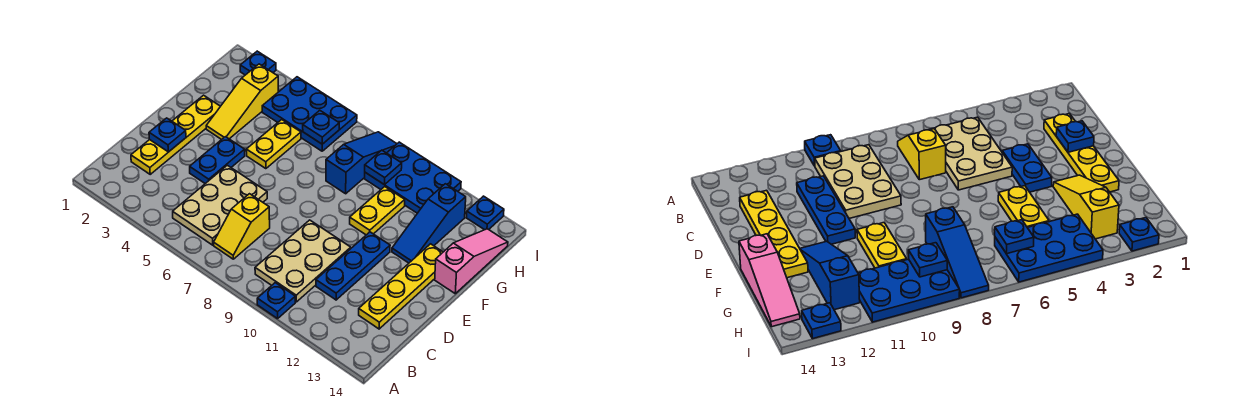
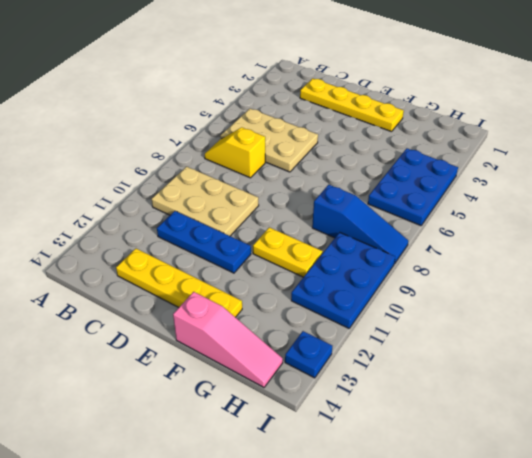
none -> blue plate A10 level 1
none -> blue plate D4:E4 level 1
none -> yellow slope F3:H3 level 1 top H

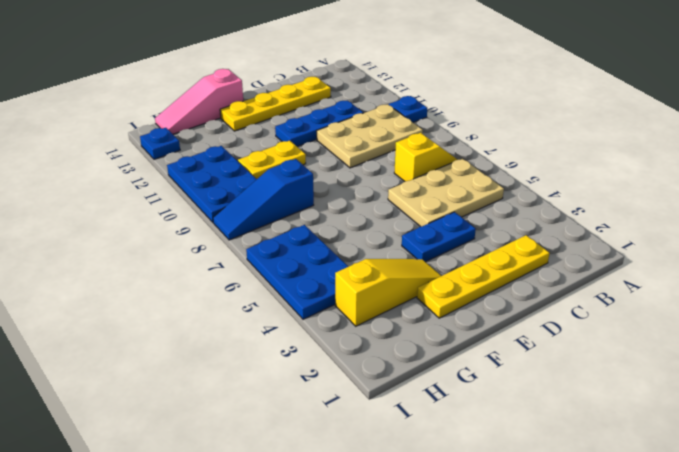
none -> yellow plate F5:G5 level 1
none -> blue slope F12:H12 level 1 top H
none -> blue plate I2 level 1

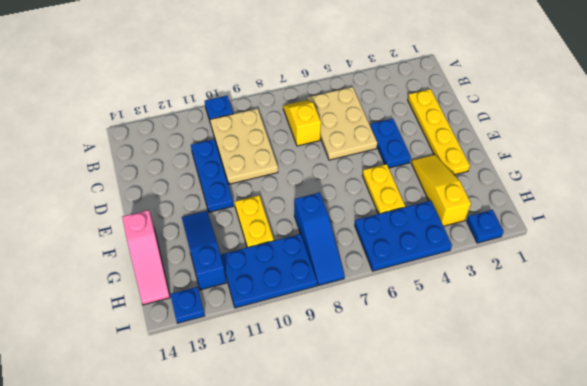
none -> yellow plate C13:F13 level 1
none -> blue plate D2 level 2
none -> blue plate H6 level 2

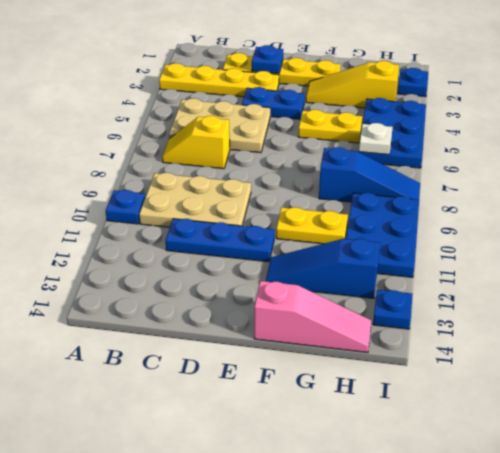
yellow plate A3:D3 level 1 -> yellow plate C13:F13 level 1
white plate H6 level 2 -> blue plate H6 level 2
none -> blue plate H9 level 2

